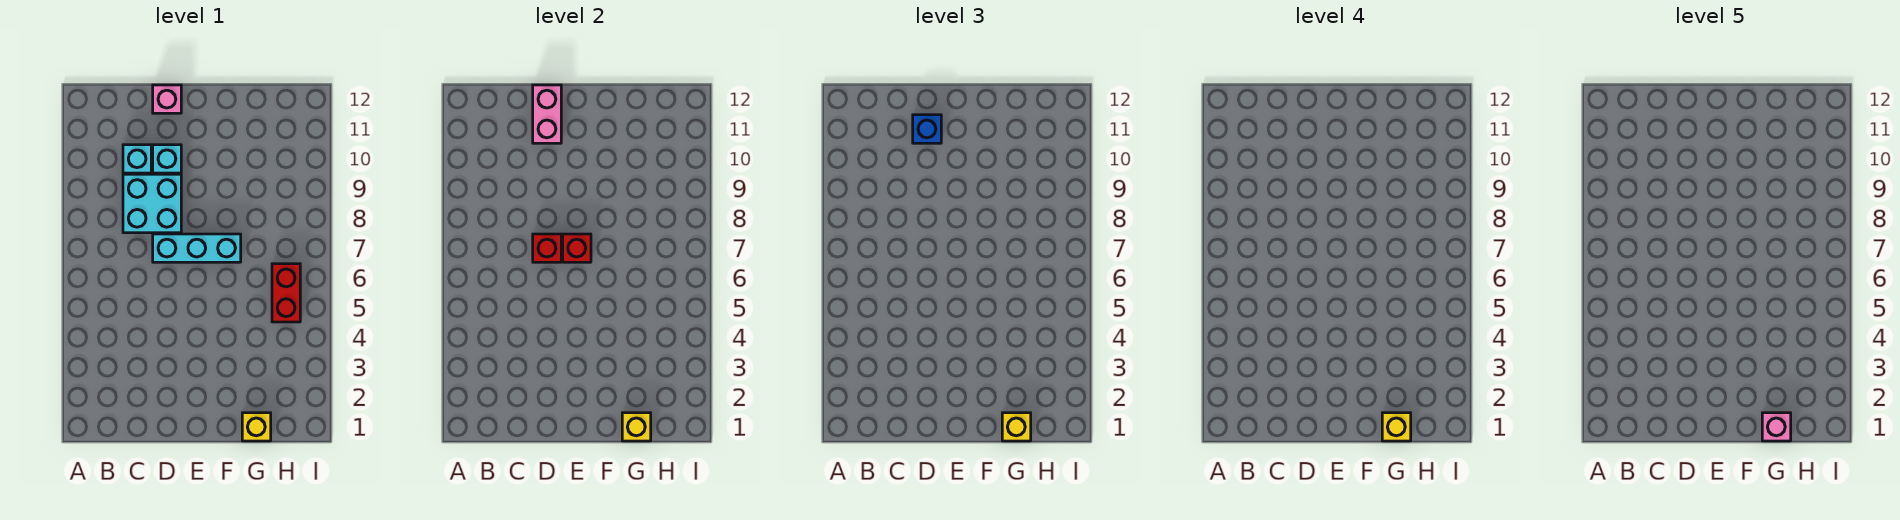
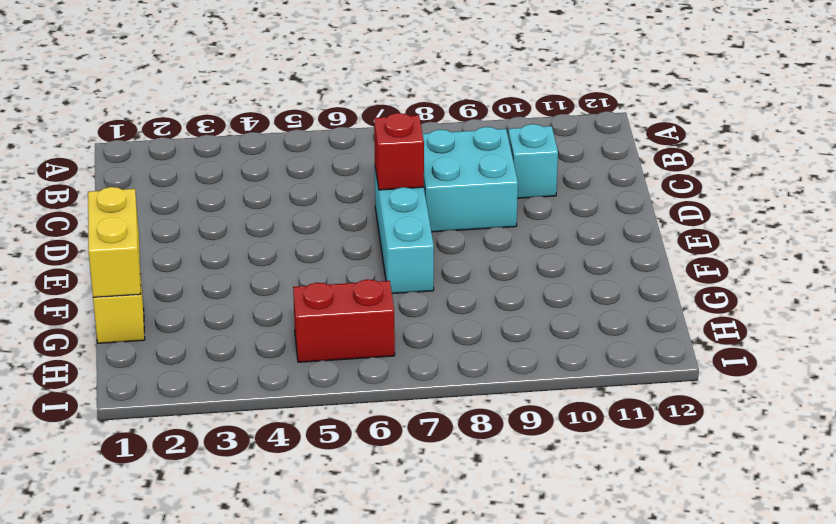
yellow brick F1:G1 level 2 -> yellow brick G1 level 2
none -> cyan brick D10 level 1
none -> pink brick D12 level 1
none -> pink brick D11:D12 level 2

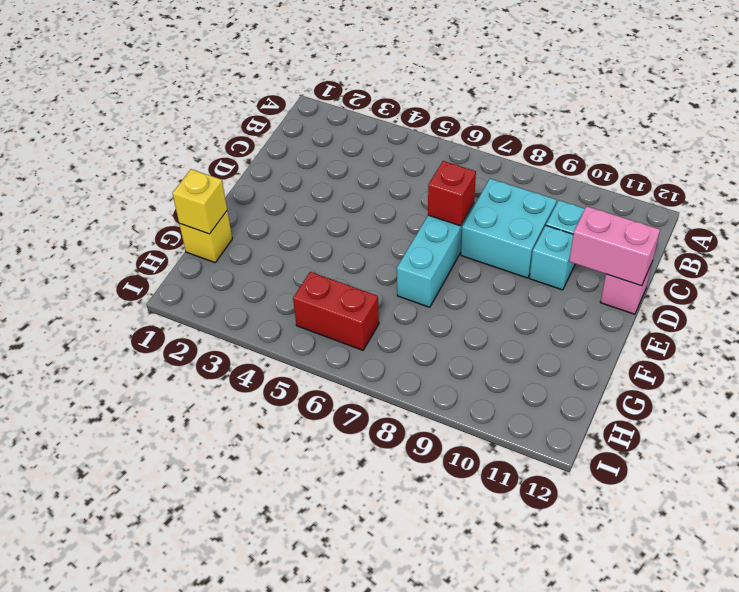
none -> red brick E7 level 2
none -> blue brick D11 level 3
none -> yellow brick G1 level 3

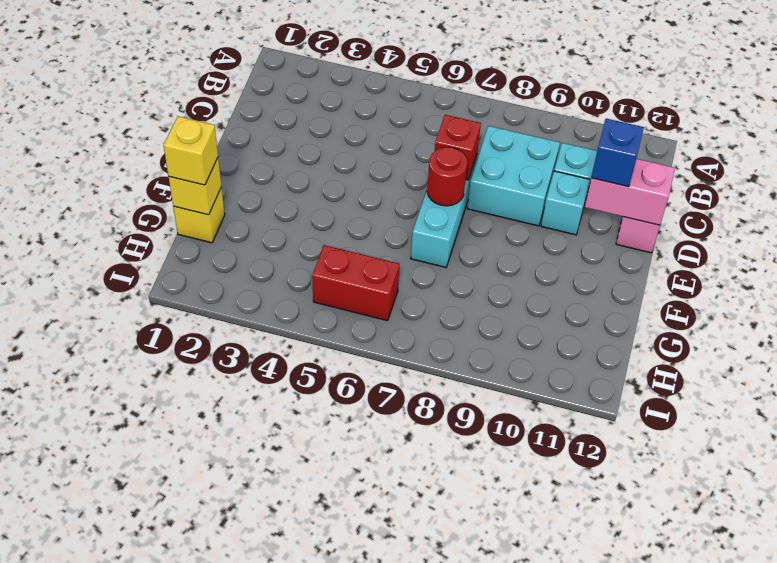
red round brick E7 level 2 -> red brick E7 level 2
none -> yellow brick G1 level 4
none -> pink brick G1 level 5

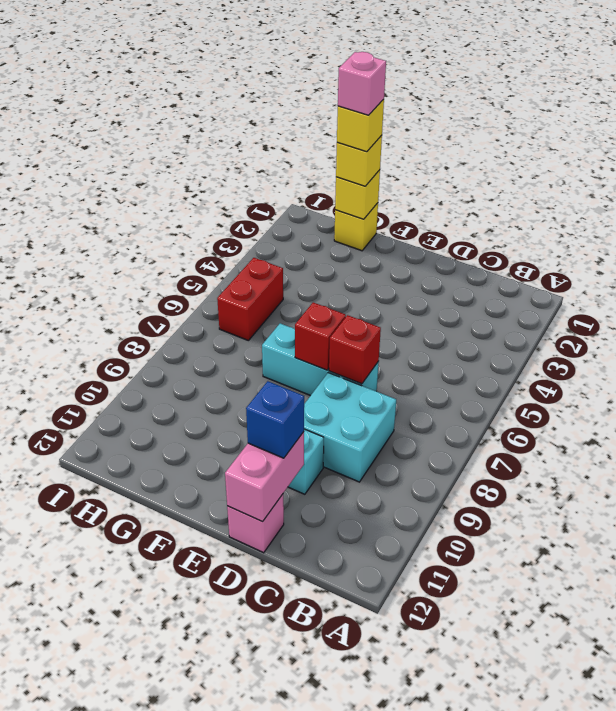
none -> cyan brick C10 level 1

